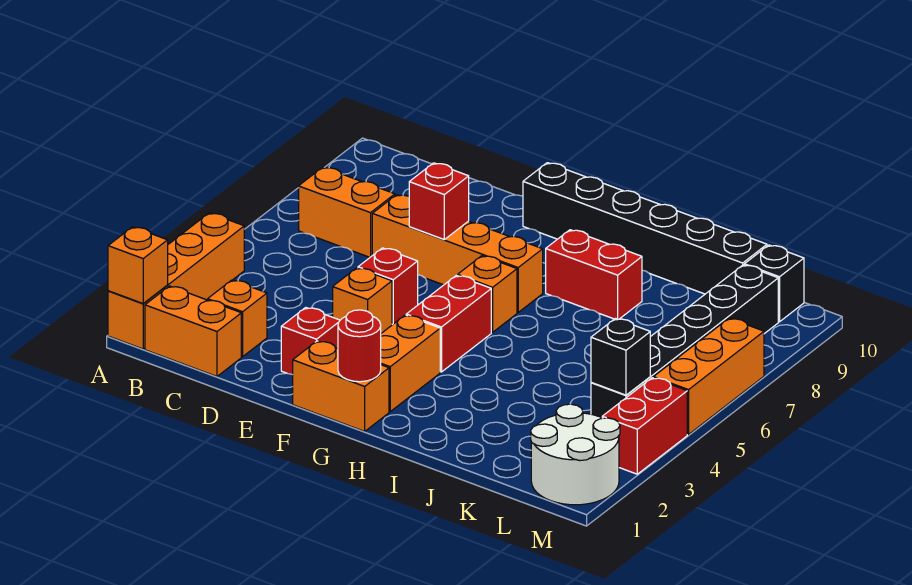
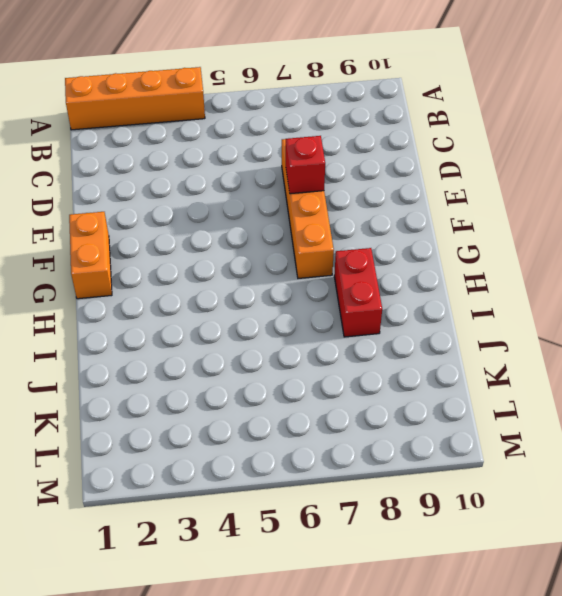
none -> orange brick B1:C1 level 1
none -> orange brick B7:C7 level 1
none -> orange brick C2 level 1

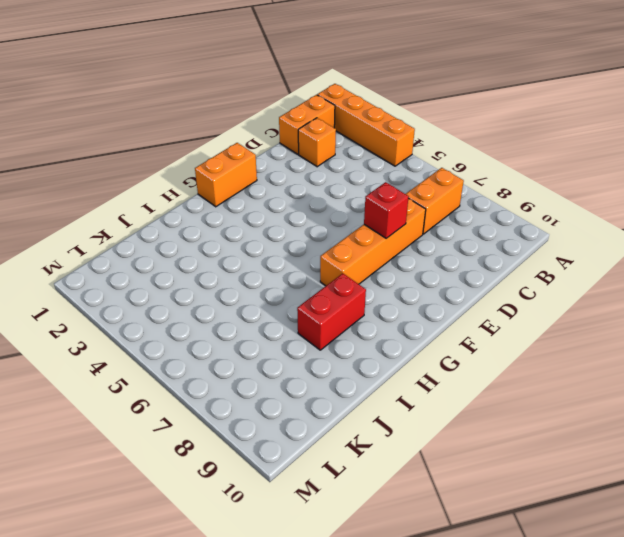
none -> red brick E2 level 1
none -> orange brick E4 level 1
none -> red brick E5 level 1

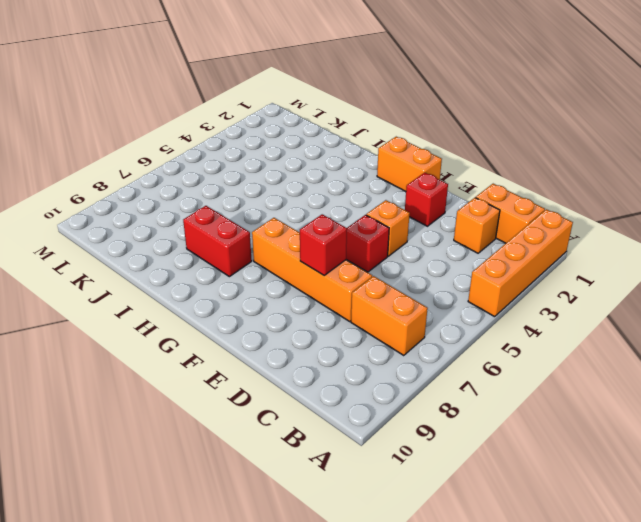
none -> black brick F10:K10 level 1
none -> orange brick G2:G3 level 1
none -> red brick G4:G5 level 1

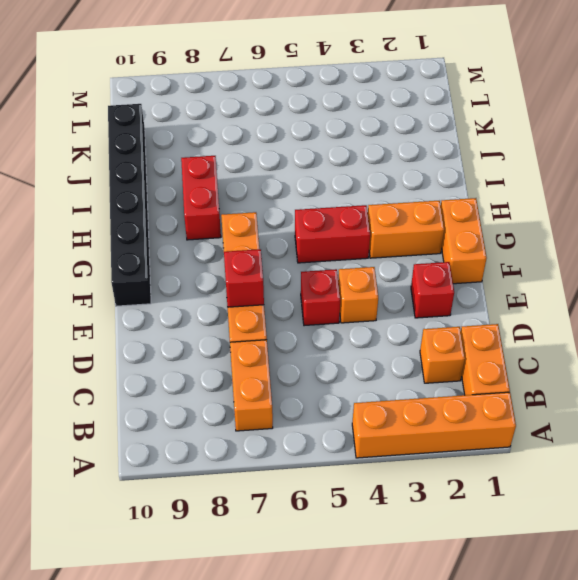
none -> orange brick G6 level 1
none -> white round brick L1:M2 level 1
none -> black brick L4:L9 level 1

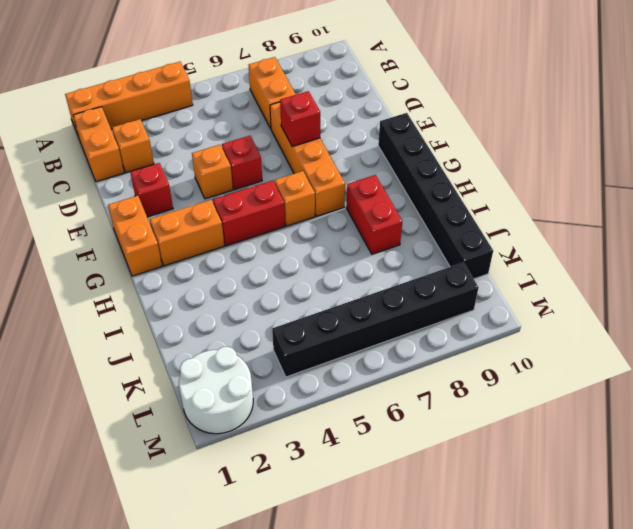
none -> black brick L10 level 1
none -> red brick M3:M4 level 1
none -> orange brick M5:M7 level 1

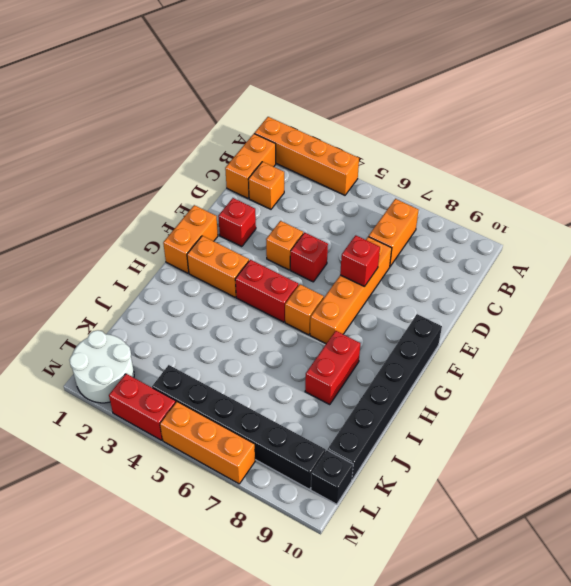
none -> orange brick A1 level 2
none -> red round brick G1 level 2
none -> black brick L4 level 2

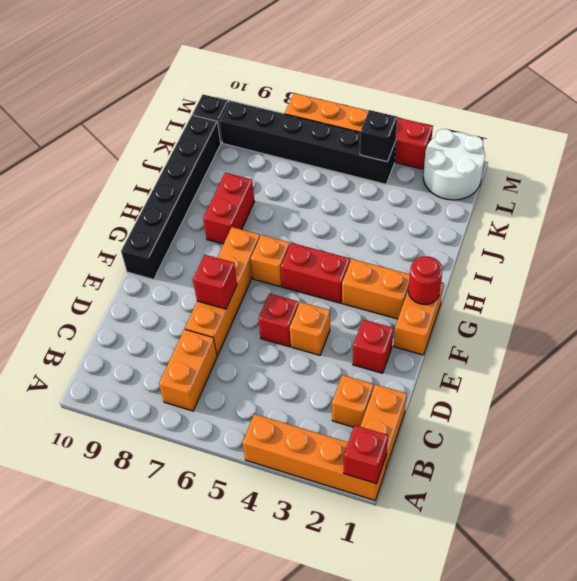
red brick A1 level 2 -> orange brick A1 level 2

